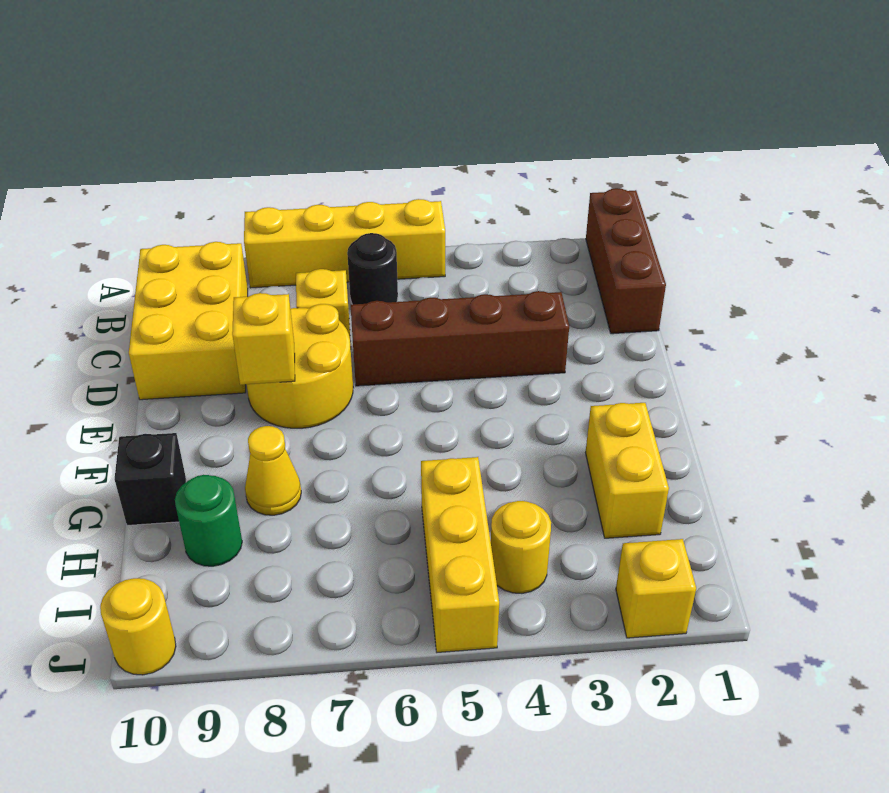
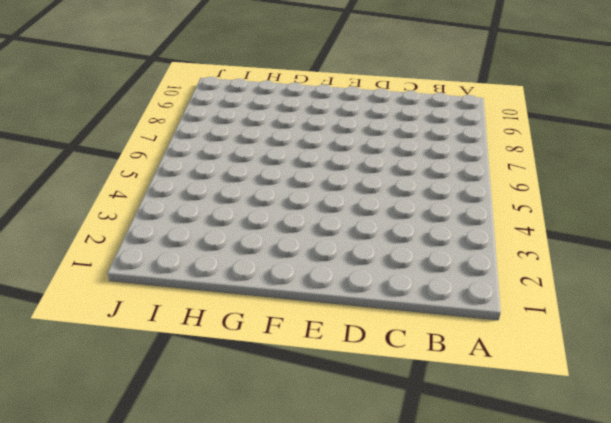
none -> brown brick A1:C1 level 1
none -> yellow brick A5:A8 level 1
none -> black round brick B6 level 1

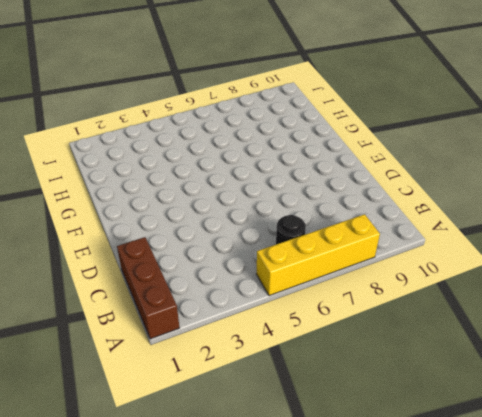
none -> yellow brick B9:D10 level 1
none -> yellow brick C7 level 1
none -> brown brick D3:D6 level 1

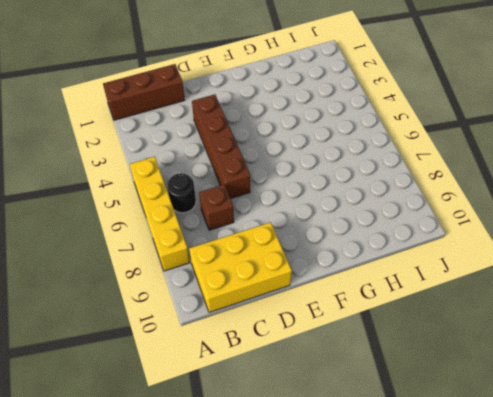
brown brick C7 level 1 -> yellow brick C7 level 1
none -> yellow round brick D7:E8 level 1
none -> yellow brick G2:H2 level 1
none -> yellow cone G8 level 1

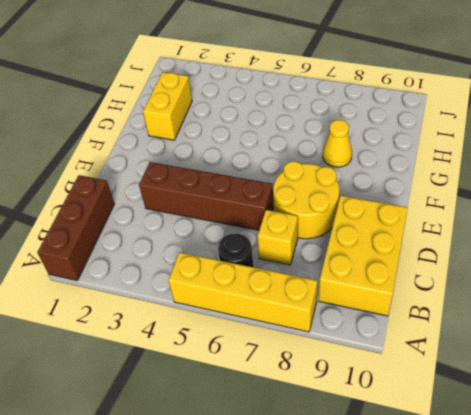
none -> black brick G10 level 1
none -> yellow brick H5:J5 level 1
none -> green round brick H9 level 1

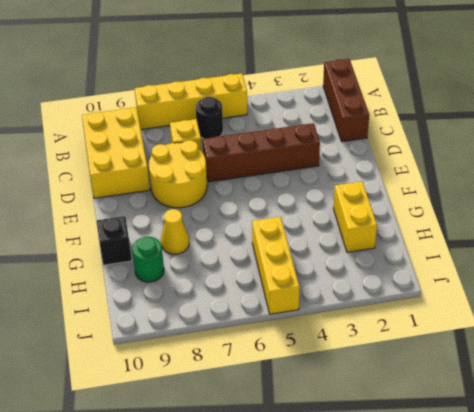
none -> yellow round brick I4 level 1
none -> yellow brick J2 level 1
none -> yellow round brick J10 level 1

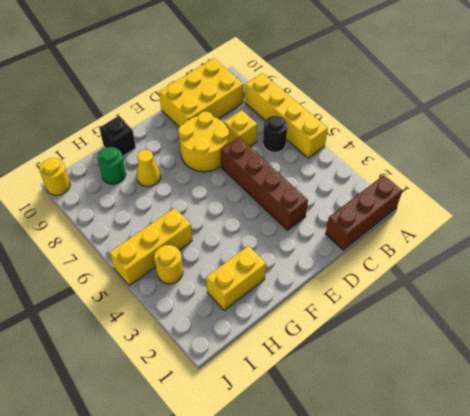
none -> yellow brick J2 level 1
none -> yellow brick E8 level 2

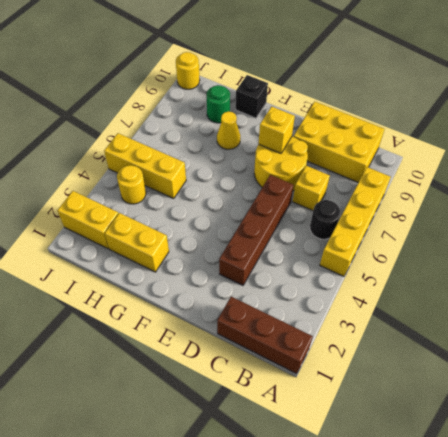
yellow brick I2:J2 level 1 -> yellow brick J2 level 1

